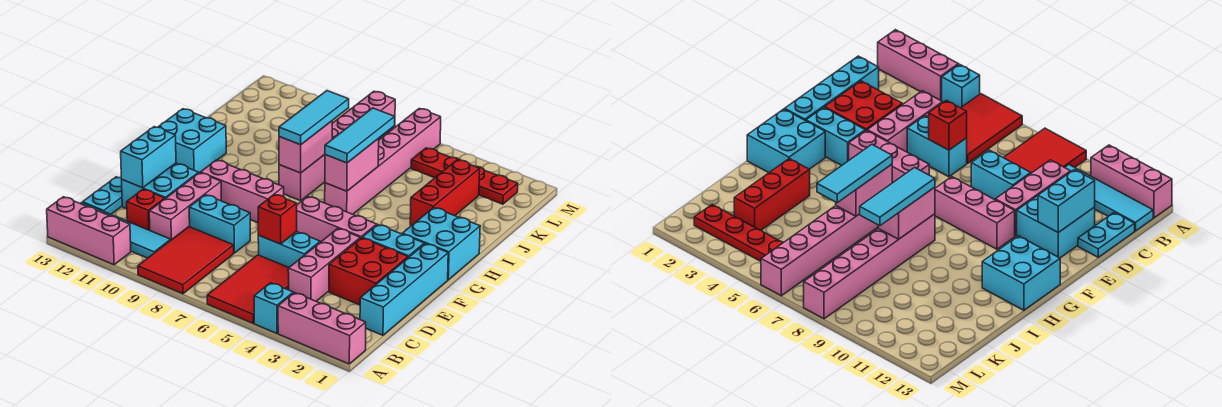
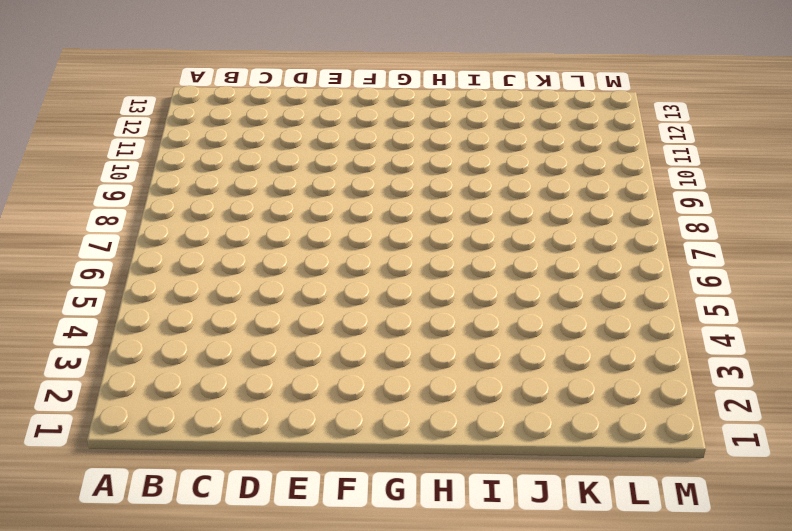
none -> pink brick A1:A3 level 1
none -> cyan brick A4 level 1
none -> red tile A5:C6 level 1
none -> red tile A8:C9 level 1

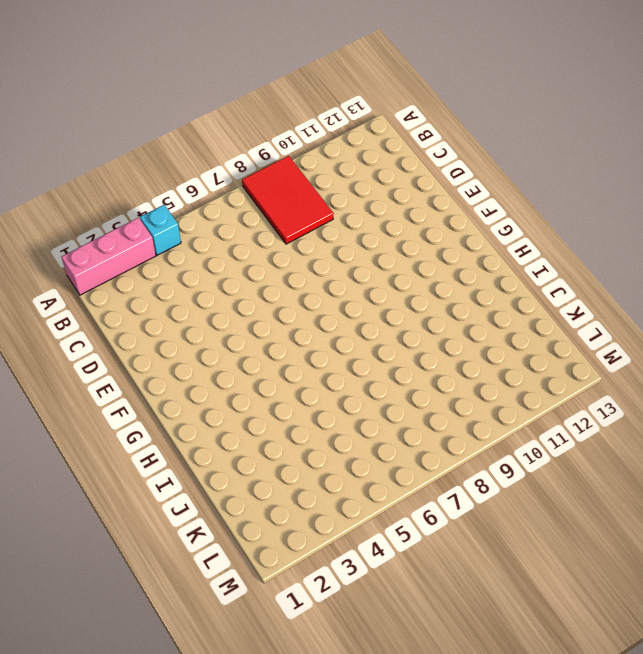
none -> red tile A5:C6 level 1
none -> pink brick A11:A13 level 1
none -> cyan tile B10:B13 level 1
none -> cyan brick C1:F1 level 1

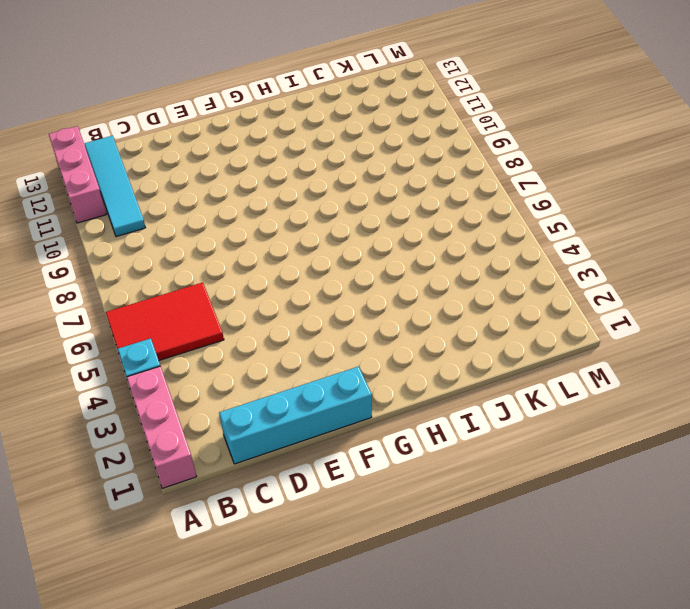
none -> red tile A8:C9 level 1
none -> pink brick C4:E4 level 1
none -> pink brick C10:E10 level 1
none -> red brick C11 level 1

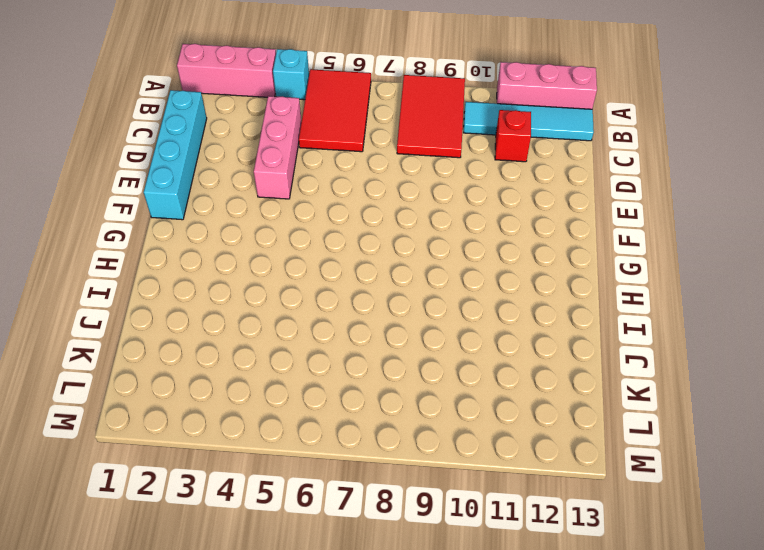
none -> pink brick C10:E10 level 1
none -> cyan plate C13:D13 level 1
none -> red brick D2:E3 level 1
none -> cyan brick D5:D6 level 1

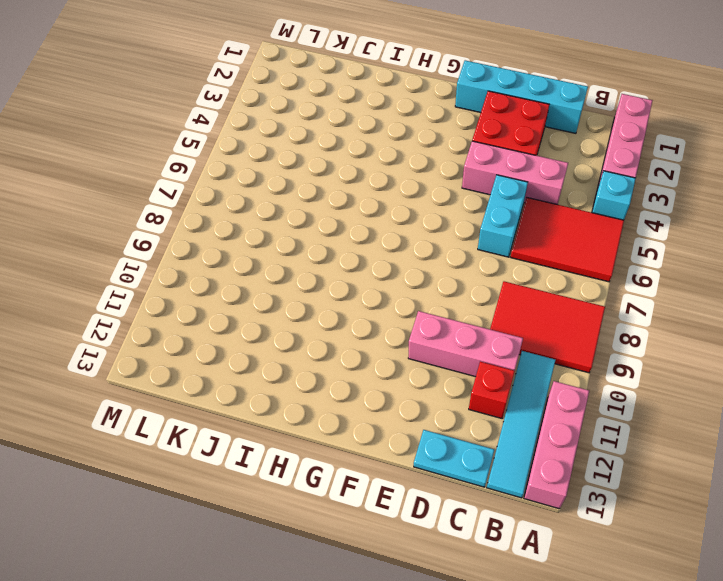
none -> cyan brick D8:D9 level 1
none -> cyan brick D11:E12 level 1
none -> cyan brick F2:F3 level 1
none -> pink brick F4:F6 level 1

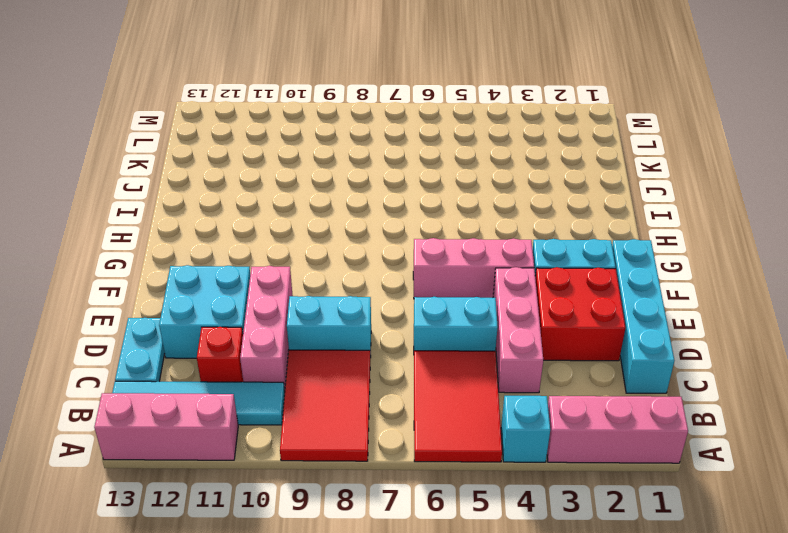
none -> pink brick F8:F10 level 1
none -> cyan brick G1:H2 level 1
none -> cyan brick G12:H13 level 1
none -> pink brick H6:M6 level 1

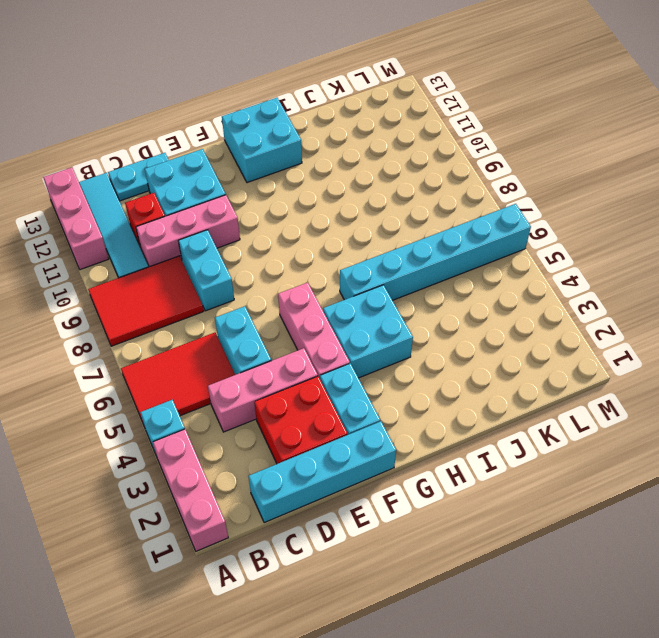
cyan brick G4:H5 level 1 -> cyan brick G1:H2 level 1
cyan brick H6:M6 level 1 -> pink brick H6:M6 level 1
none -> pink brick F8:F10 level 1
none -> pink brick H8:M8 level 1
none -> red brick I3:K3 level 1
none -> red plate L2:L5 level 1

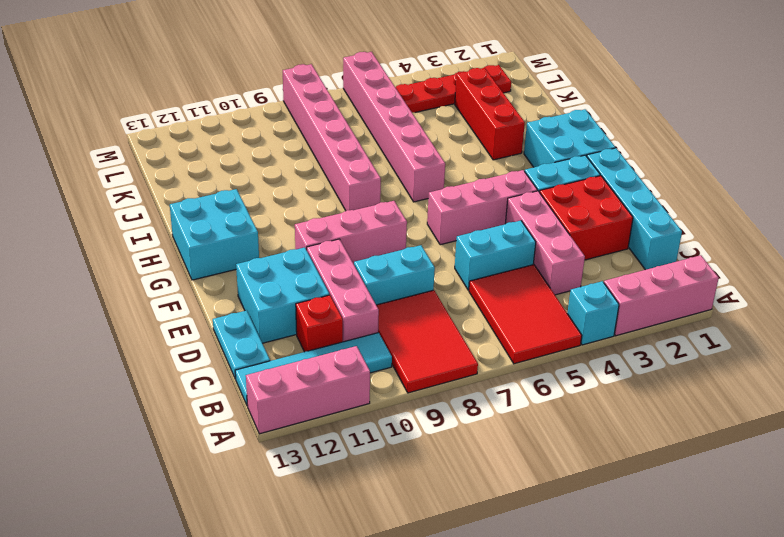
none -> red brick D6 level 2
none -> cyan brick D12:E12 level 2
none -> pink brick H6:I6 level 2
none -> pink brick H8:I8 level 2

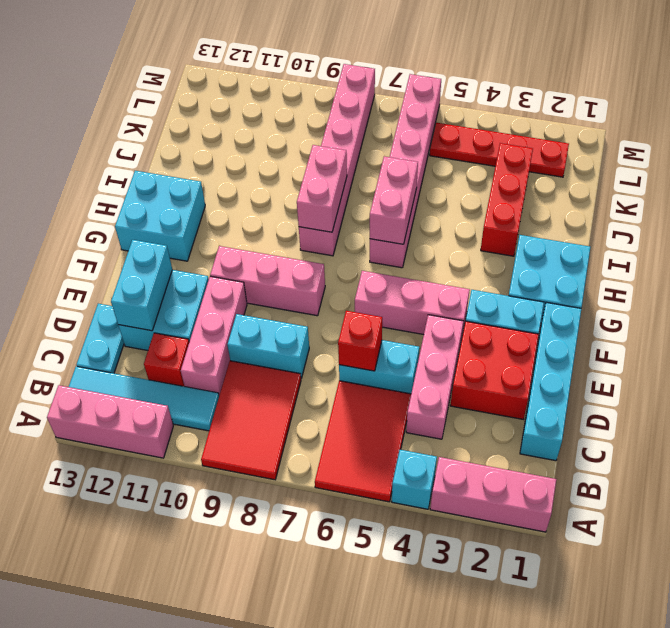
none -> cyan tile H6:J6 level 3
none -> cyan tile H8:J8 level 3

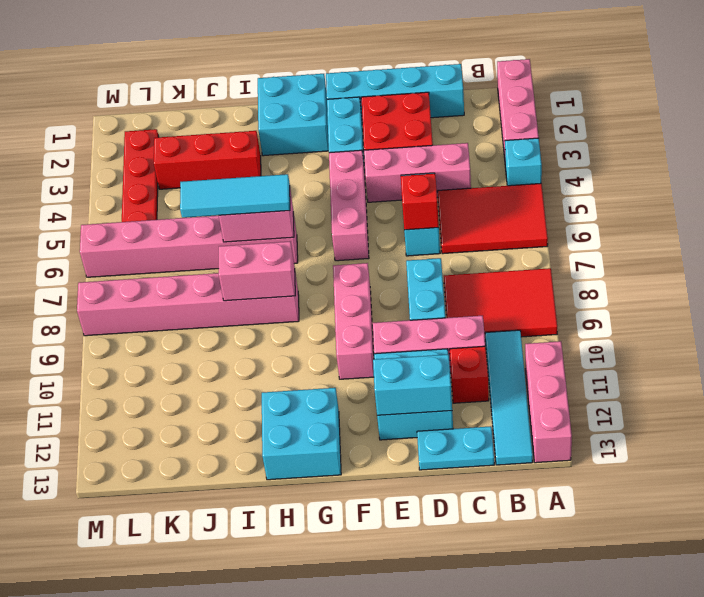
none -> cyan tile H8:J8 level 3

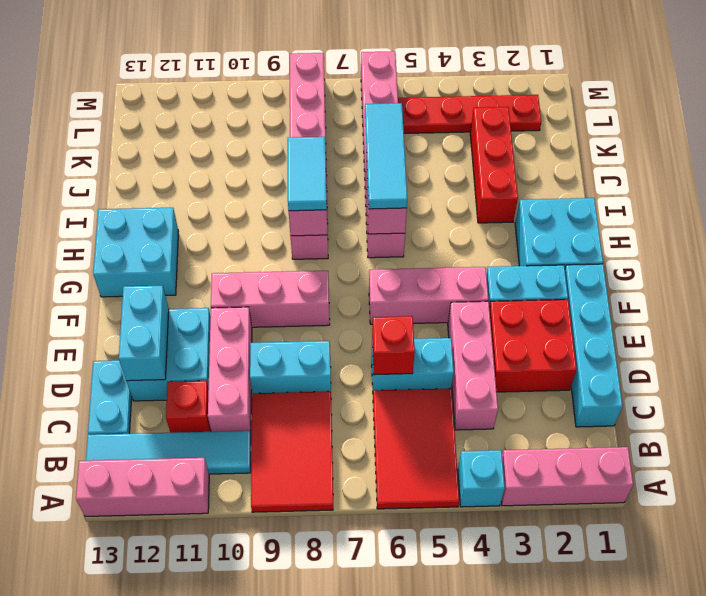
cyan tile H8:I8 level 3 -> cyan tile H8:J8 level 3

